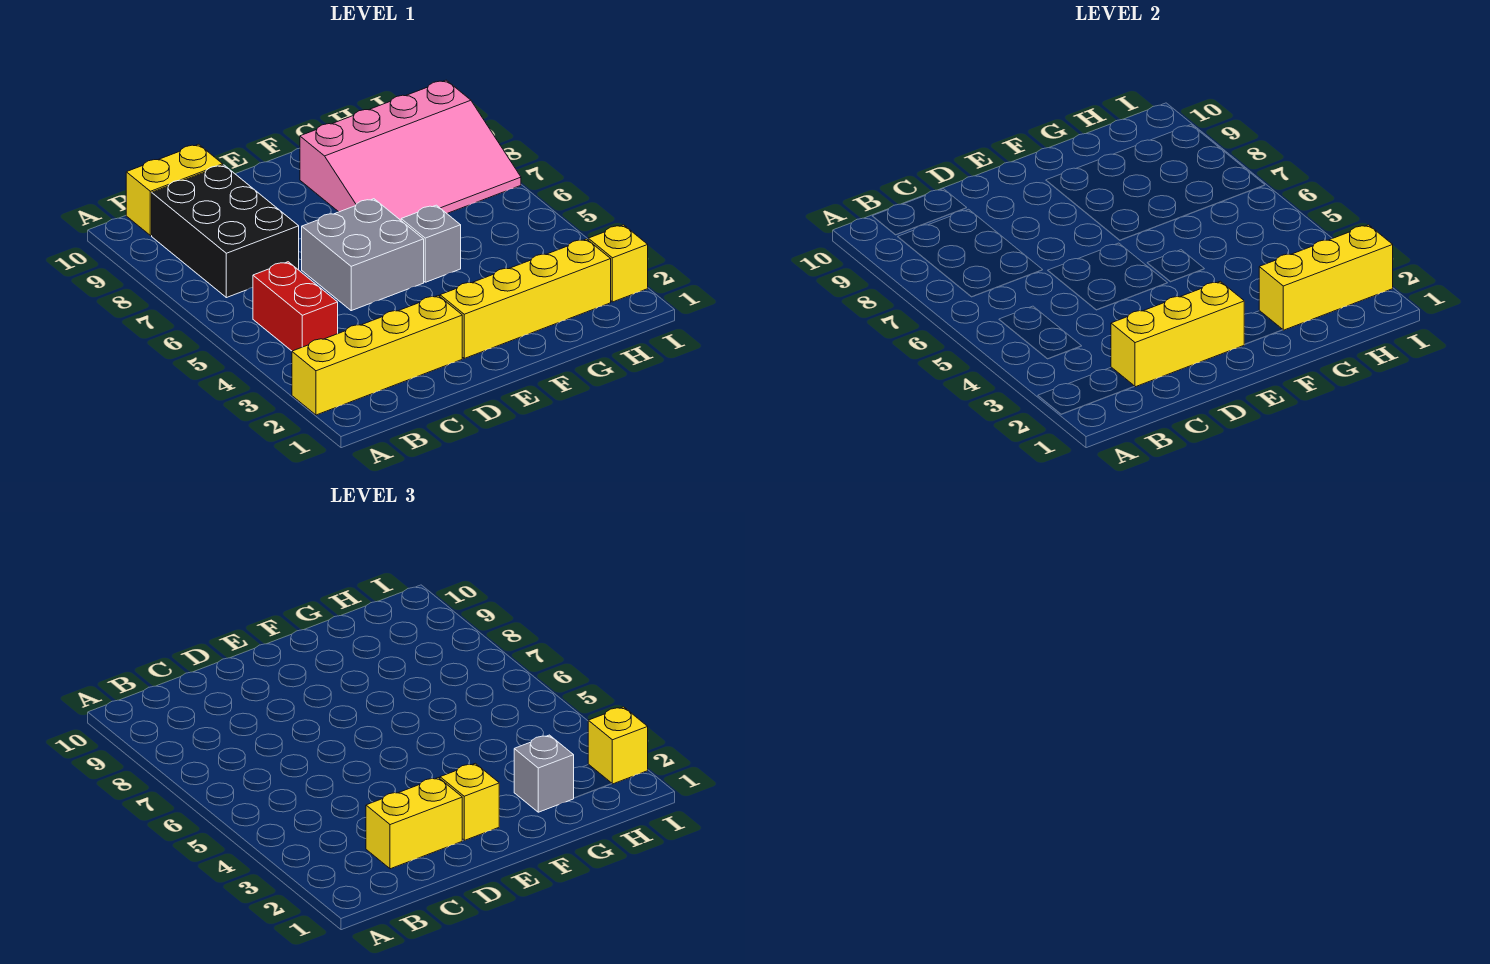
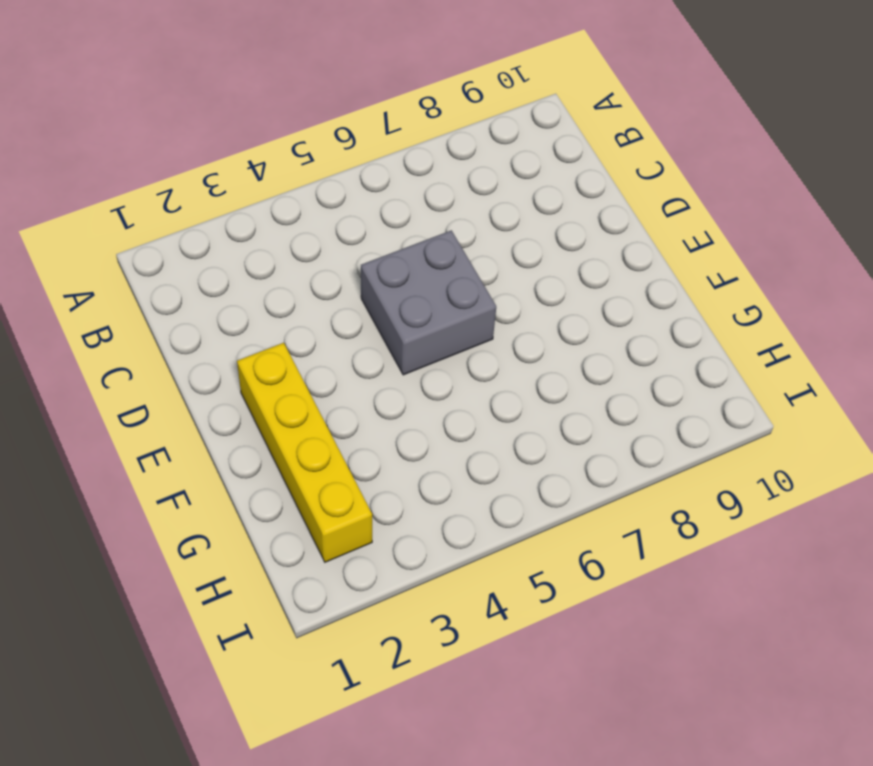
none -> yellow brick A2:D2 level 1
none -> red brick B4:B5 level 1
none -> black brick B7:C9 level 1

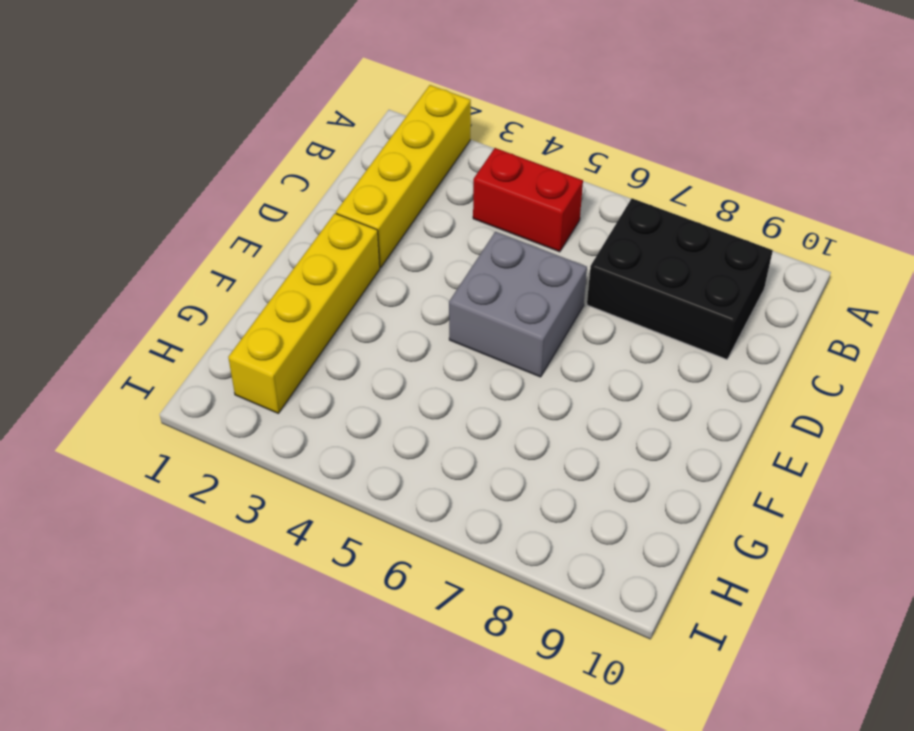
none -> yellow brick B10:C10 level 1
none -> grey brick F5 level 1
none -> pink slope F7:I9 level 1 top 9

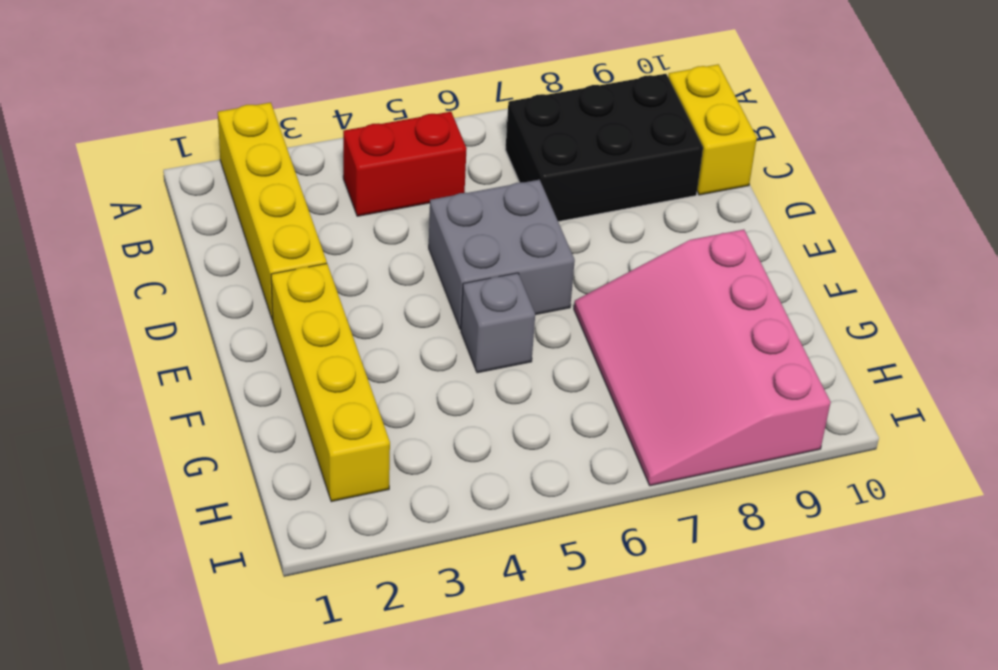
none -> yellow brick I2 level 1
none -> yellow brick C2:E2 level 2
none -> yellow brick G2:I2 level 2

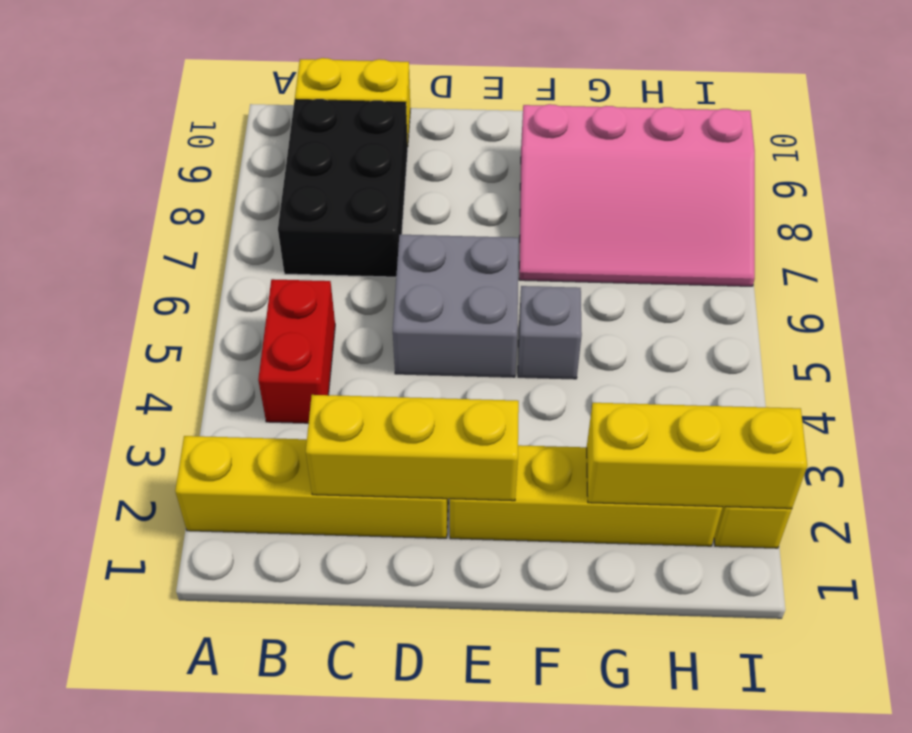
none -> yellow brick C2:D2 level 3
none -> yellow brick E2 level 3
none -> grey brick G2 level 3

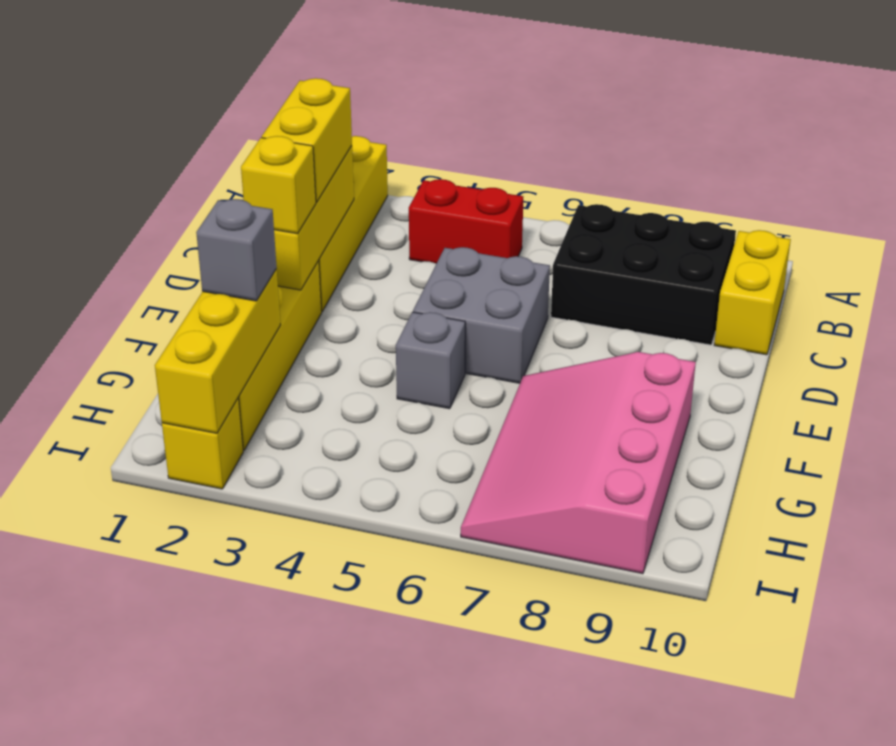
none -> yellow brick I2 level 3

